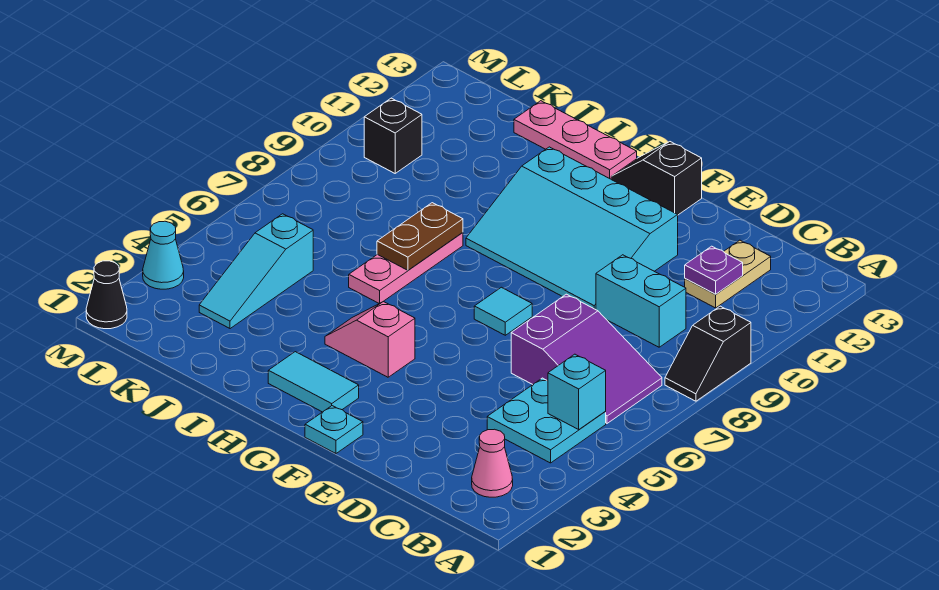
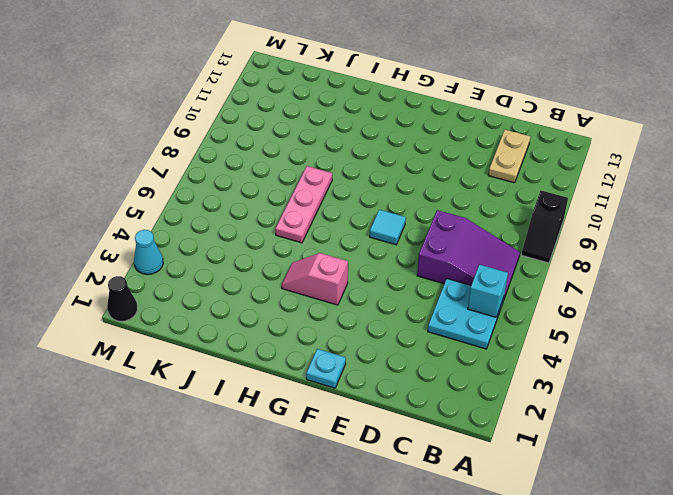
none -> pink cone B2 level 1
none -> cyan brick C9:D9 level 1
none -> cyan slope E9:H11 level 1 top 11

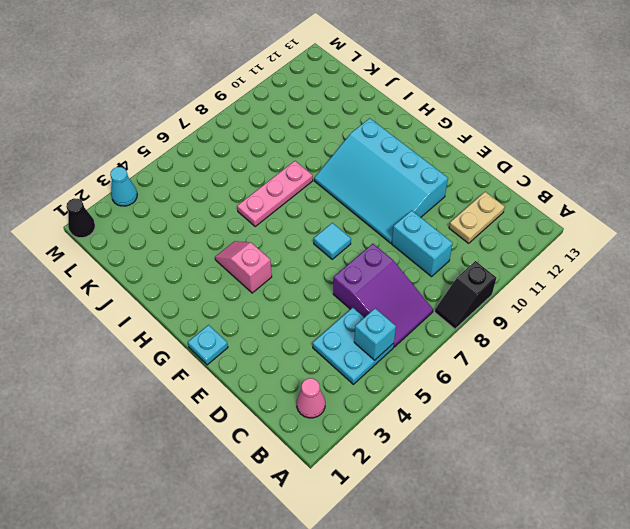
none -> black slope F13:G13 level 1 top F
none -> cyan tile G2:H2 level 1
none -> pink plate H13:J13 level 1

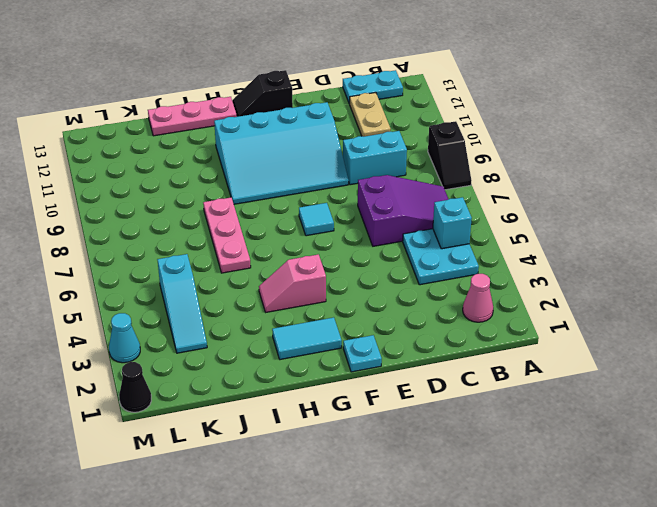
cyan plate B13:C13 level 1 -> none
none -> black brick L10 level 1
none -> purple plate C11 level 2
none -> brown plate I7:I8 level 2

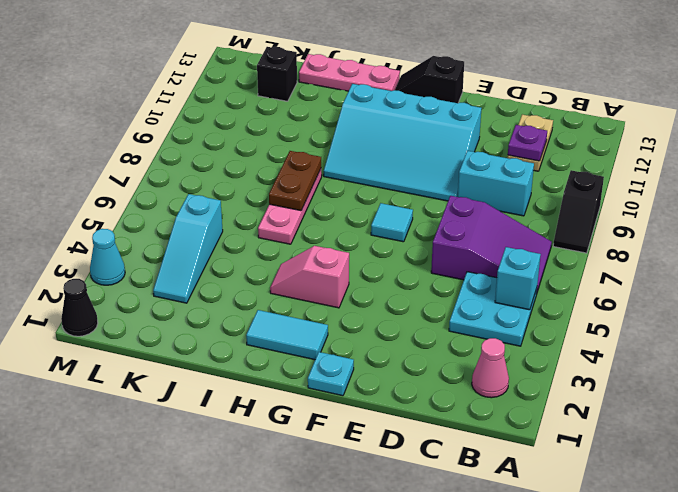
black brick K12 level 1 -> black brick L10 level 1

